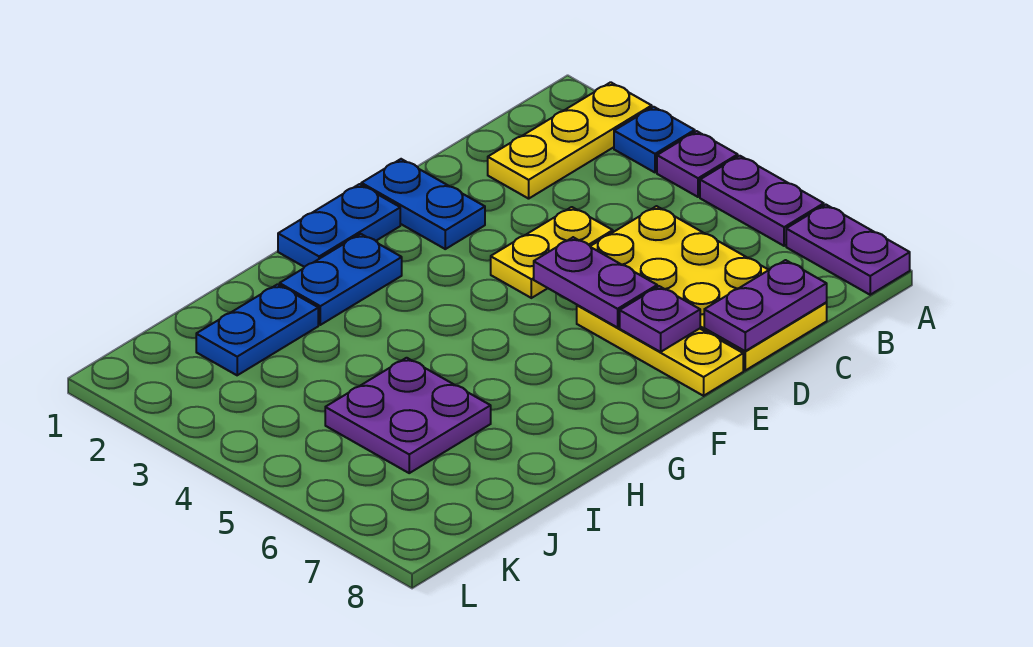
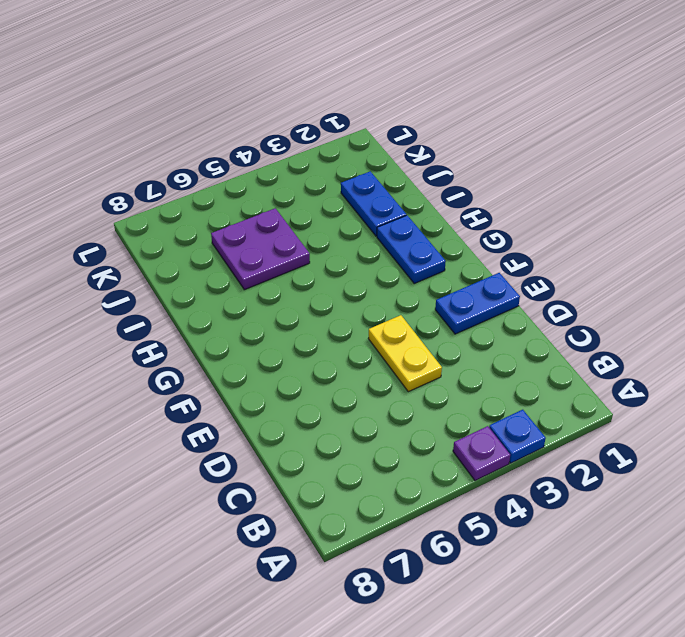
none -> yellow plate A2:C2 level 1
none -> purple plate A5:A6 level 1
none -> purple plate A7:A8 level 1

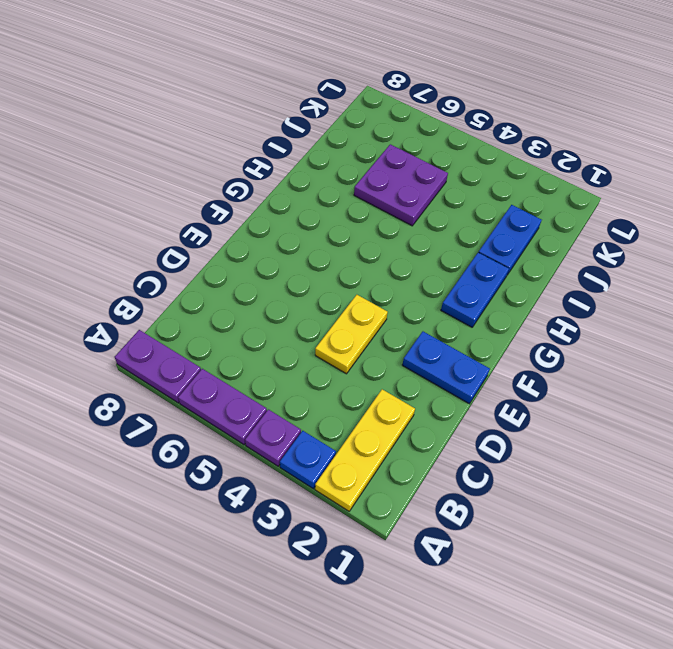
none -> yellow plate C5:D8 level 1
none -> yellow plate E6:E8 level 1
none -> blue plate F1:G1 level 1

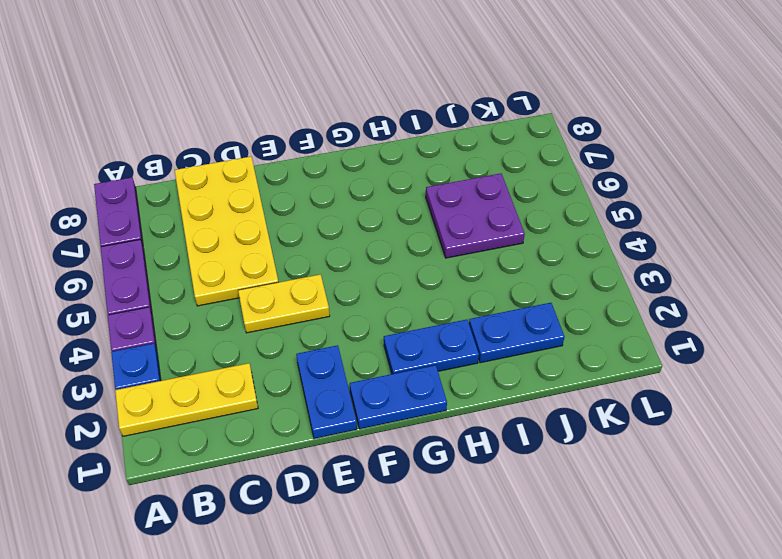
none -> yellow plate E6:E8 level 1
none -> purple plate C8:D8 level 2
none -> purple plate E5:E6 level 2

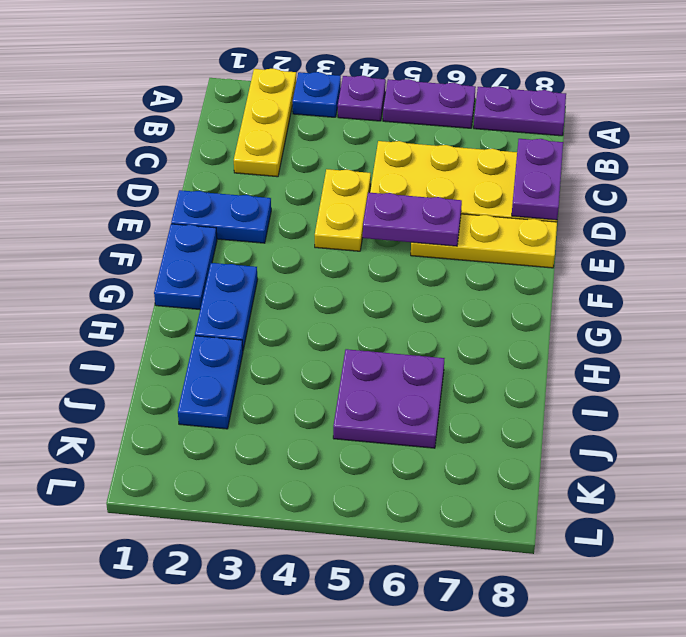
none -> purple plate E7 level 2

